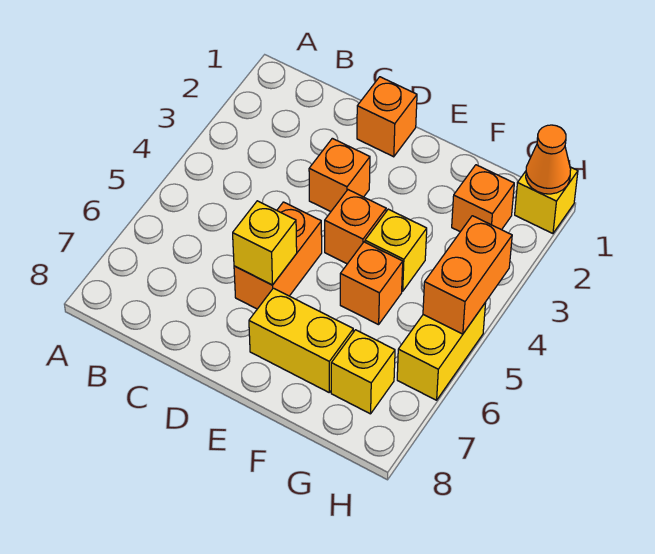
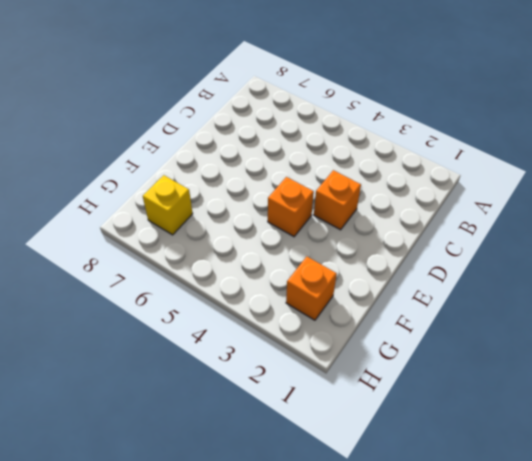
none -> orange brick D1 level 1
none -> orange brick D5:D6 level 1
none -> yellow brick E7:F7 level 1

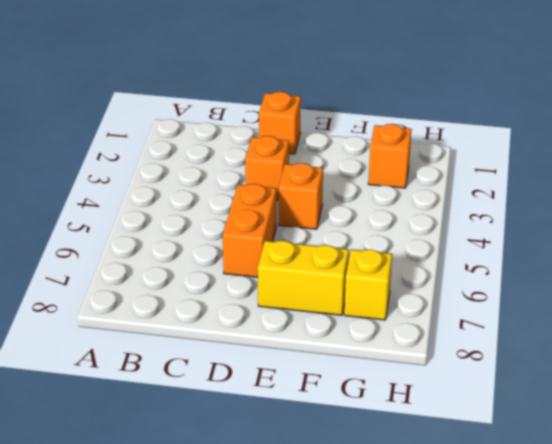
none -> yellow brick F4 level 1
none -> orange brick F5 level 1
none -> yellow brick H1 level 1

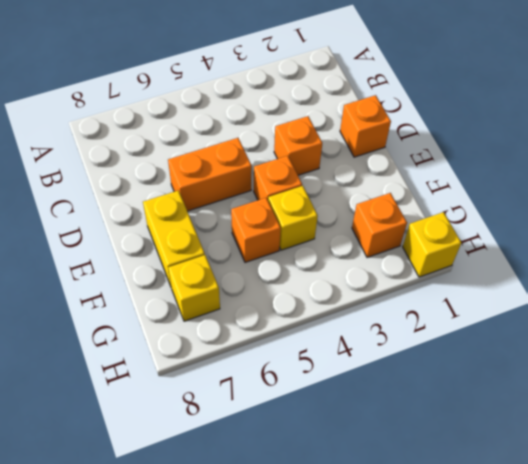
none -> yellow brick H5:H6 level 1
none -> yellow brick D6 level 2
none -> orange cone H1 level 2

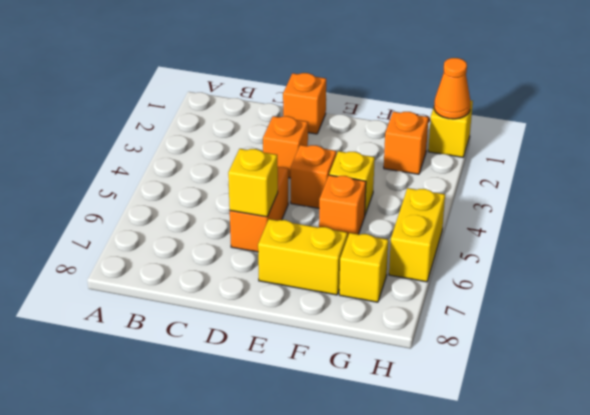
none -> orange brick H4:H5 level 2

